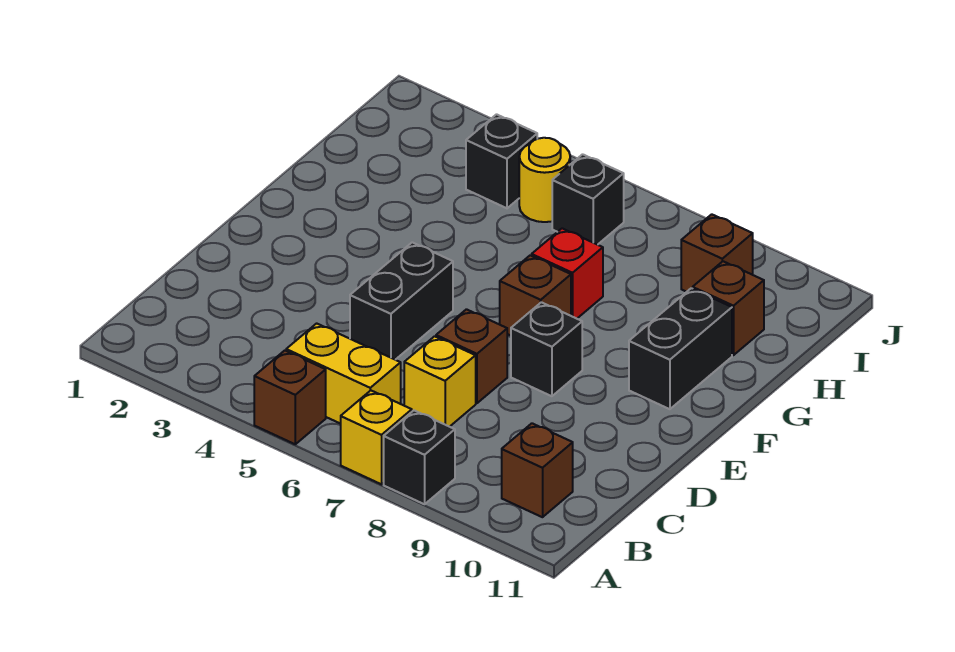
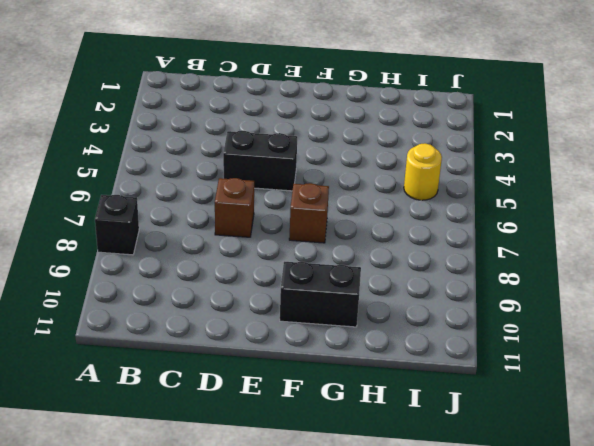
none -> brown brick A5 level 1
none -> yellow brick A7 level 1
none -> yellow brick B5:B6 level 1

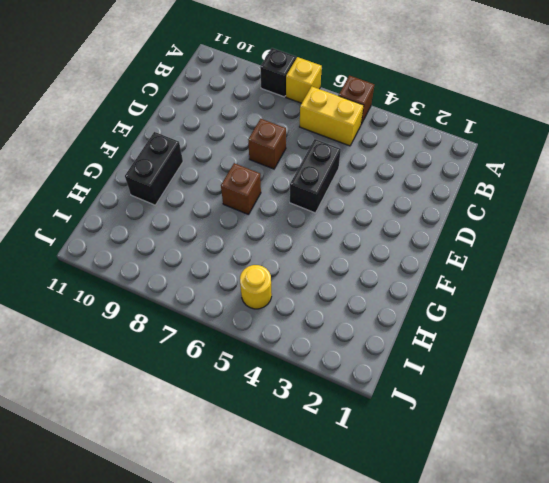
none -> brown brick B10 level 1
none -> yellow brick C7 level 1
none -> black brick E8 level 1

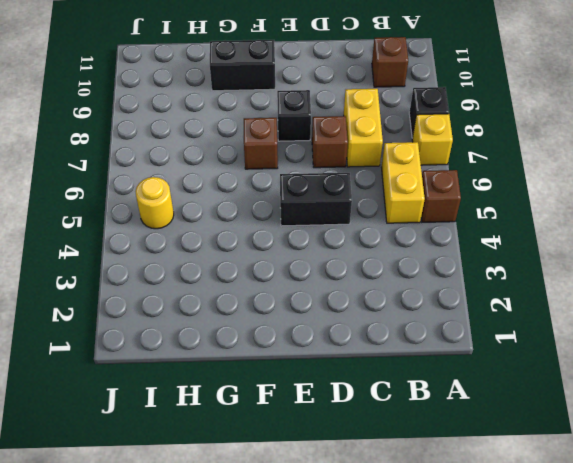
yellow brick C7:C8 level 1 -> yellow brick C7 level 1
none -> red brick G7 level 1
none -> brown brick H10 level 1
none -> black brick I4 level 1

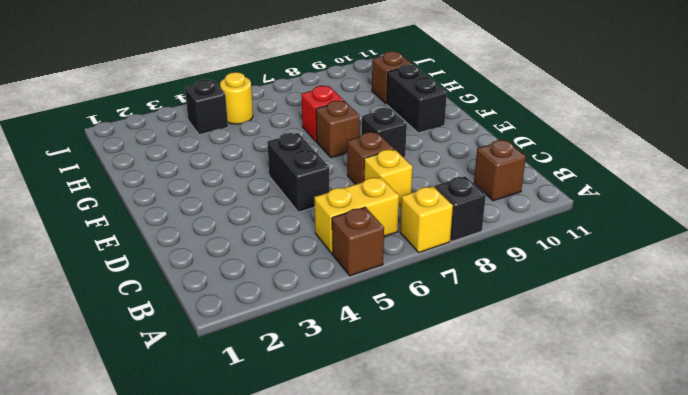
none -> black brick I6 level 1
none -> brown brick I9 level 1

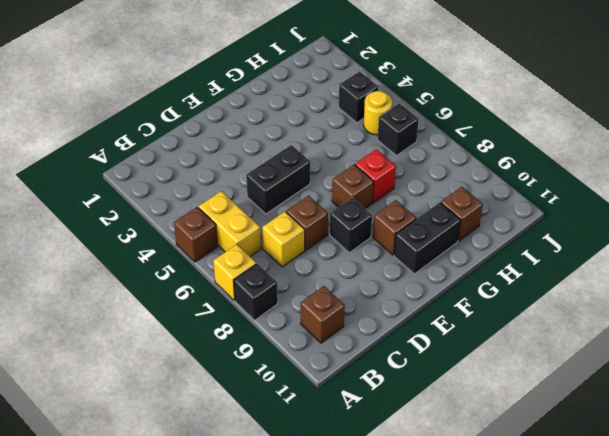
brown brick F9 level 1 -> brown brick I9 level 1

